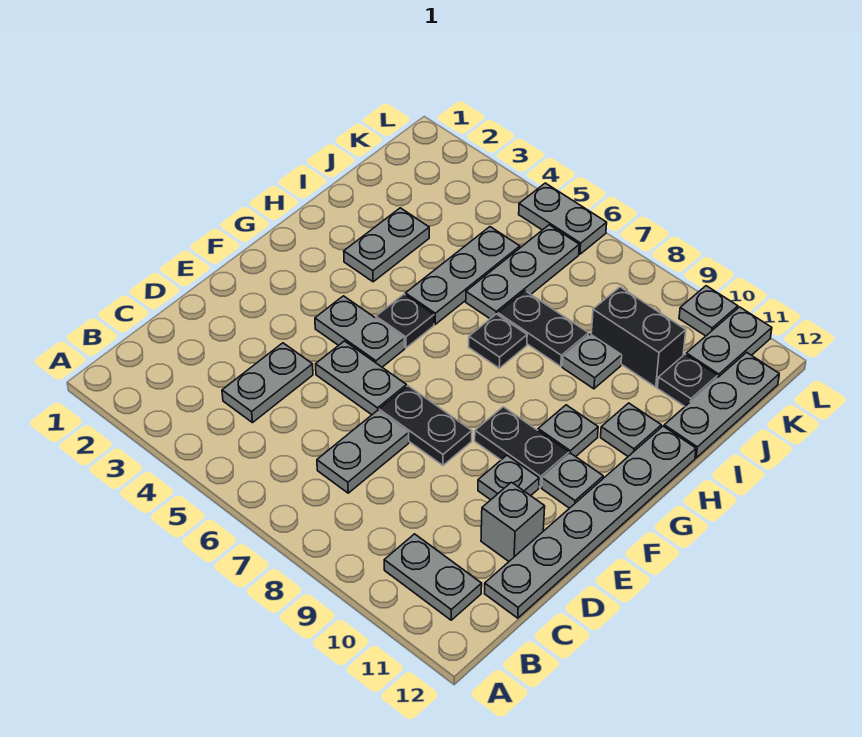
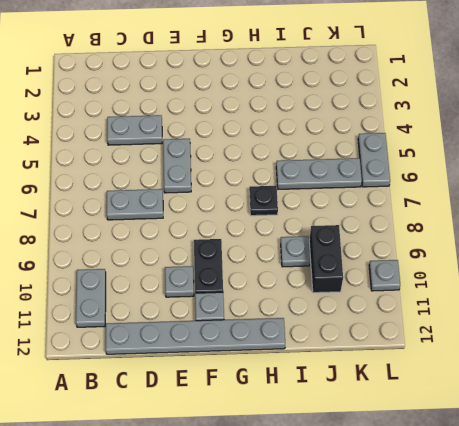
none -> grey brick D11 level 1
none -> black plate E7:E8 level 1
none -> grey plate F4:F5 level 1

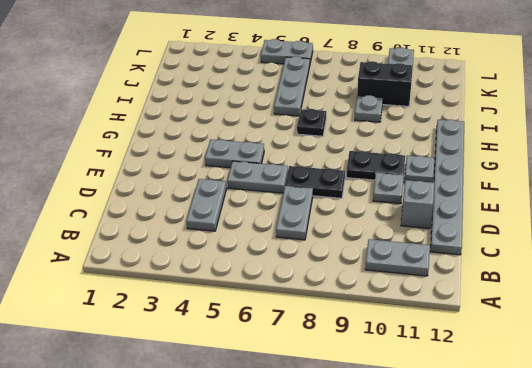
none -> black plate G5 level 1
none -> grey plate G10 level 1
none -> grey plate H3:I3 level 1

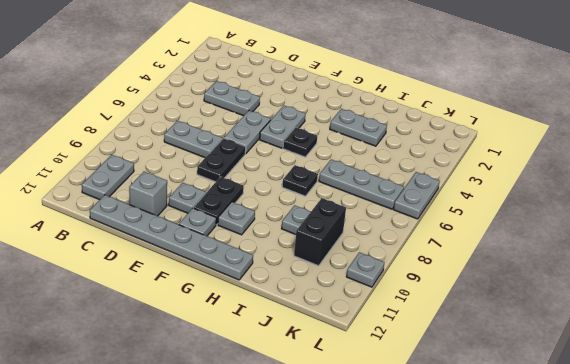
none -> grey plate H5:J5 level 1
none -> grey plate H11 level 1
none -> black plate I7:I8 level 1

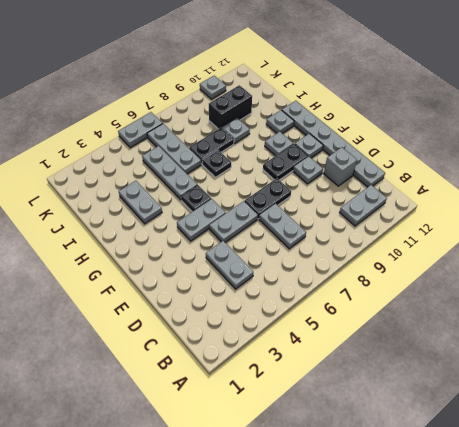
none -> grey plate I12:K12 level 1
none -> black plate J11 level 1
none -> grey plate K11:L11 level 1

